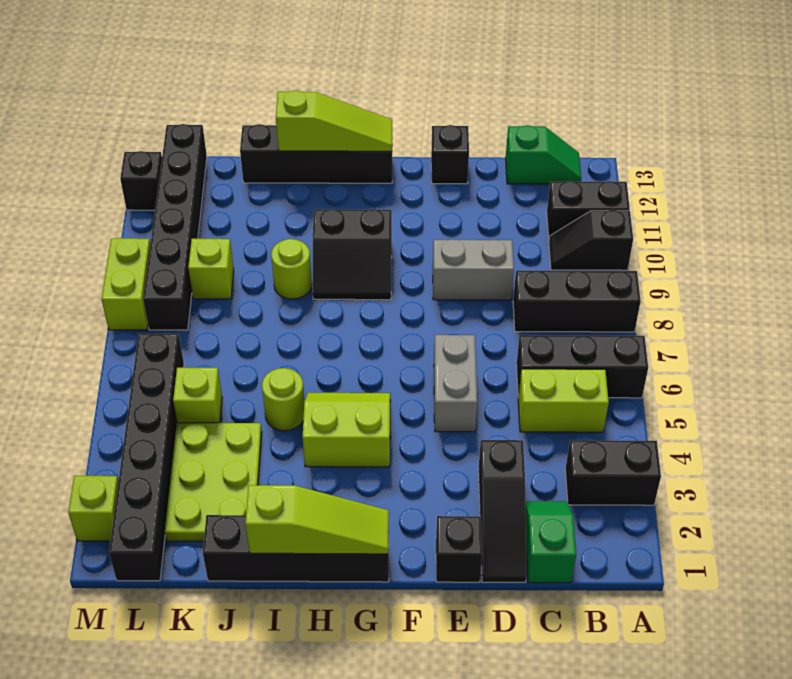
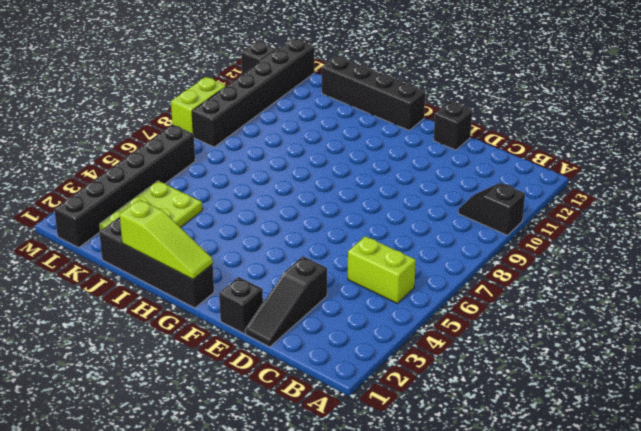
none -> black brick A3:B3 level 1
none -> black brick A6:C6 level 1
none -> black brick A8:C8 level 1

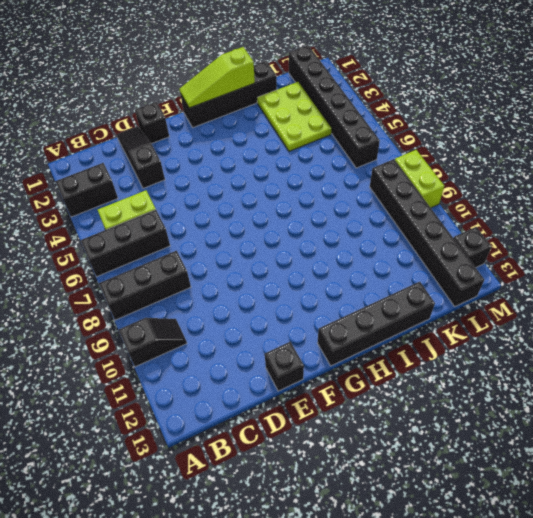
none -> black brick A11:B11 level 1
none -> green slope B13:C13 level 1 top C
none -> green slope C1:C2 level 1 top 1

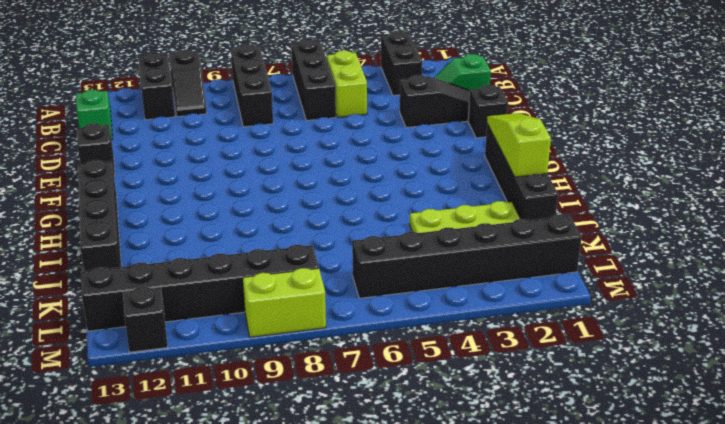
none -> grey brick D9:E9 level 1
none -> grey brick E5:E6 level 1
none -> lime slope G4:H5 level 1 top 4

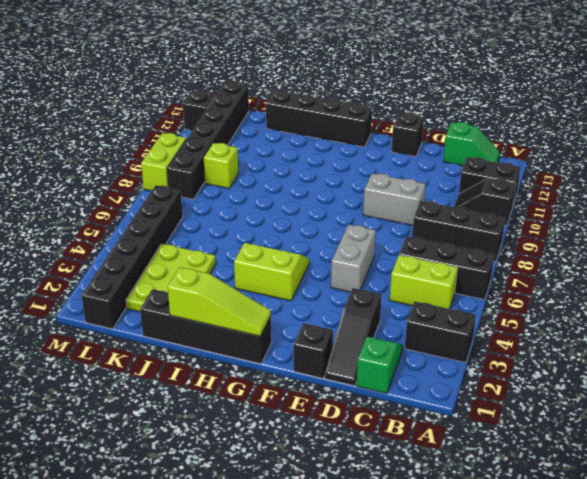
none -> black slope G9:H10 level 1 top 10
none -> lime round brick I5 level 1
none -> lime round brick I9 level 1

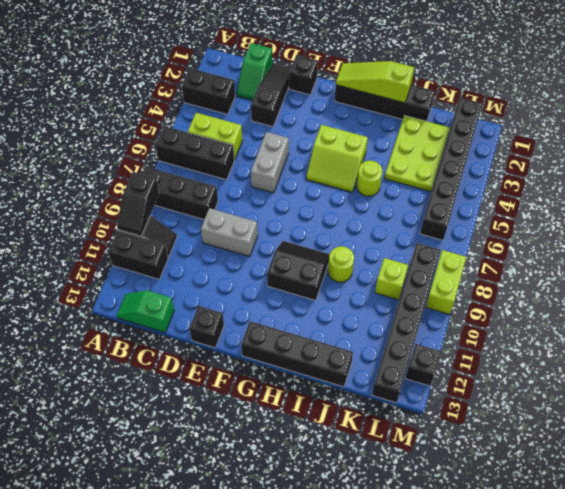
black slope A9:A10 level 2 top 9 -> none
none -> lime brick K5 level 1
none -> lime brick M2 level 1
none -> lime slope G13:I13 level 2 top I

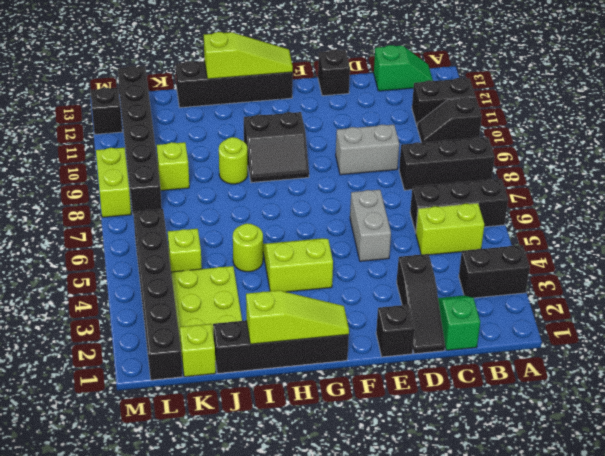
lime brick K1 level 1 -> lime brick M2 level 1

